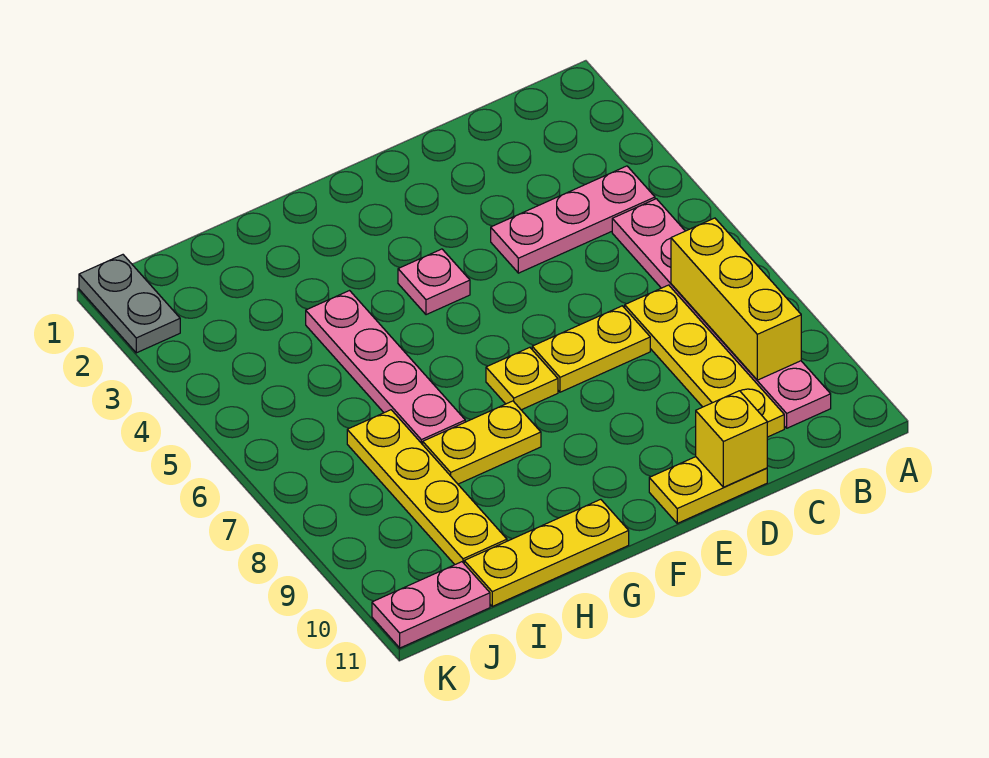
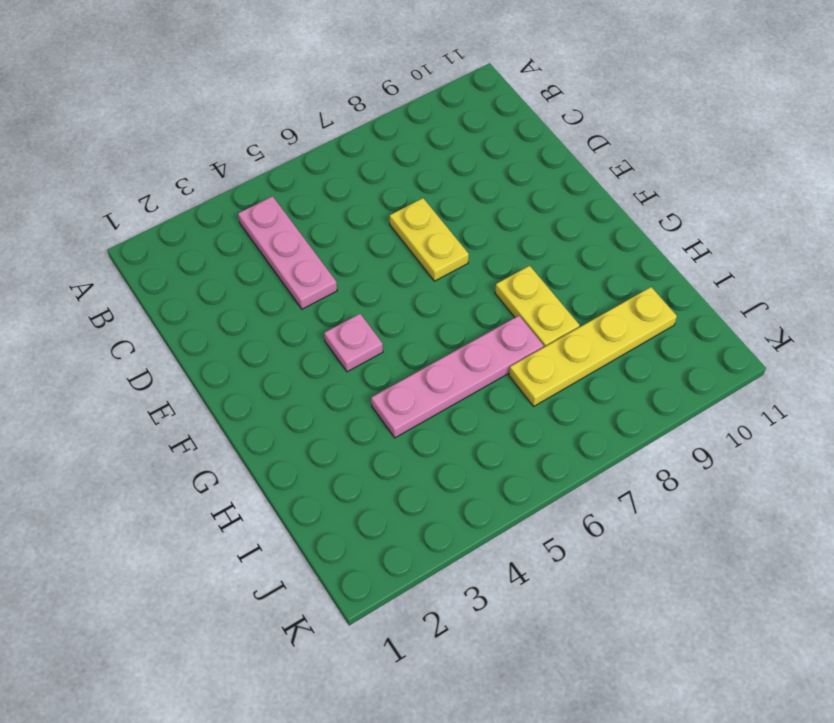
none -> pink plate B5:B10 level 1
none -> yellow plate C7:C10 level 1
none -> yellow plate D11:E11 level 1

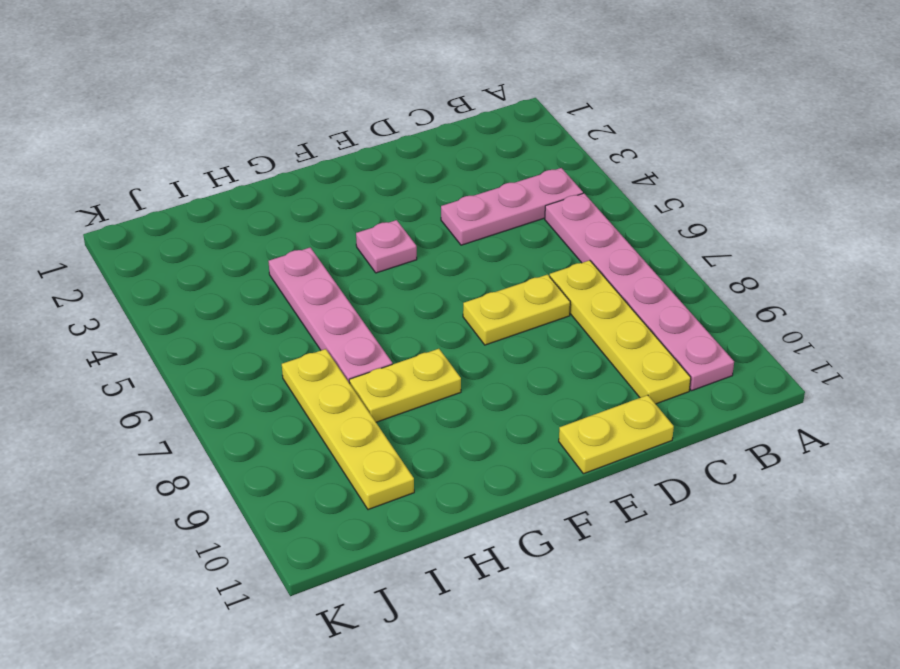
none -> yellow plate F7 level 1
none -> yellow plate G11:I11 level 1
none -> pink plate J11:K11 level 1

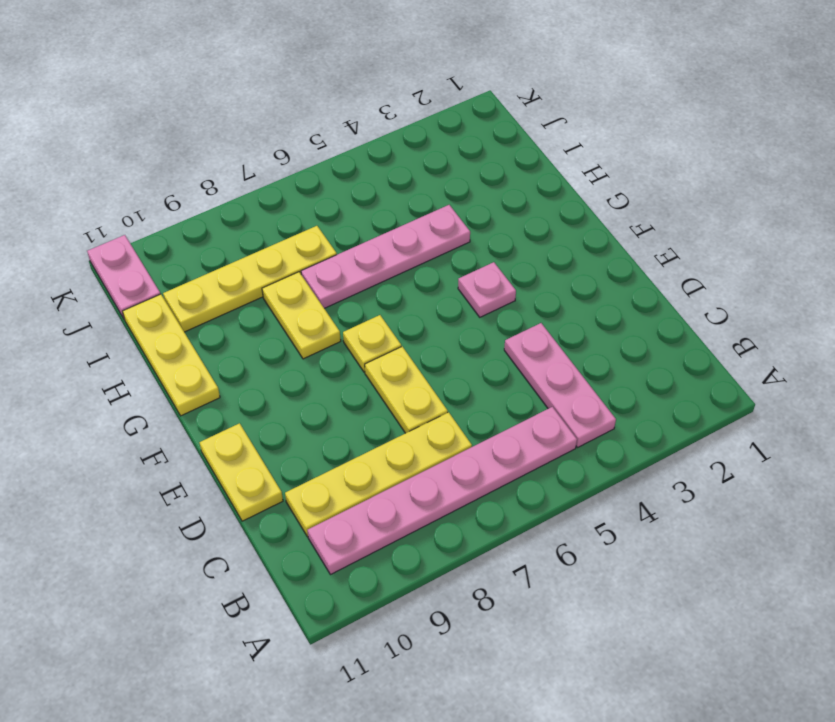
none -> grey plate K1:K2 level 1
none -> yellow brick B7:B9 level 2
none -> yellow brick D11 level 2

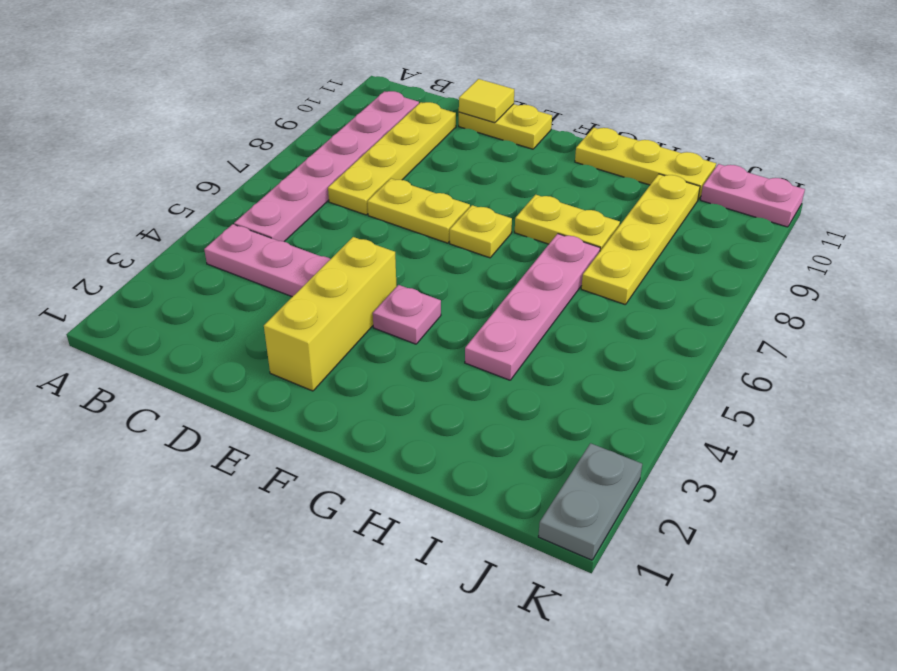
yellow tile D11 level 2 -> yellow brick D11 level 2
yellow brick E2:E4 level 1 -> yellow brick B7:B9 level 2

